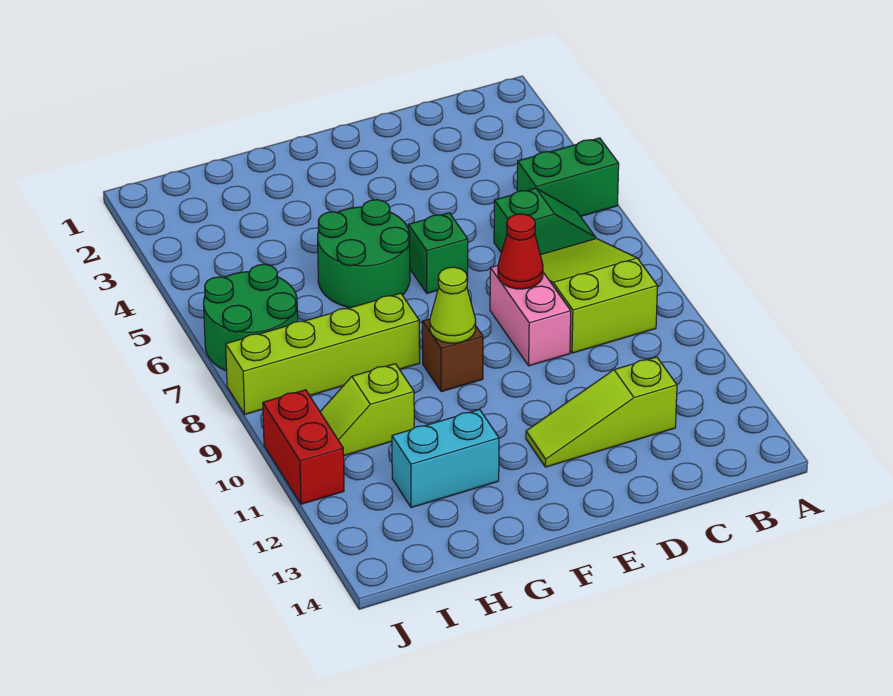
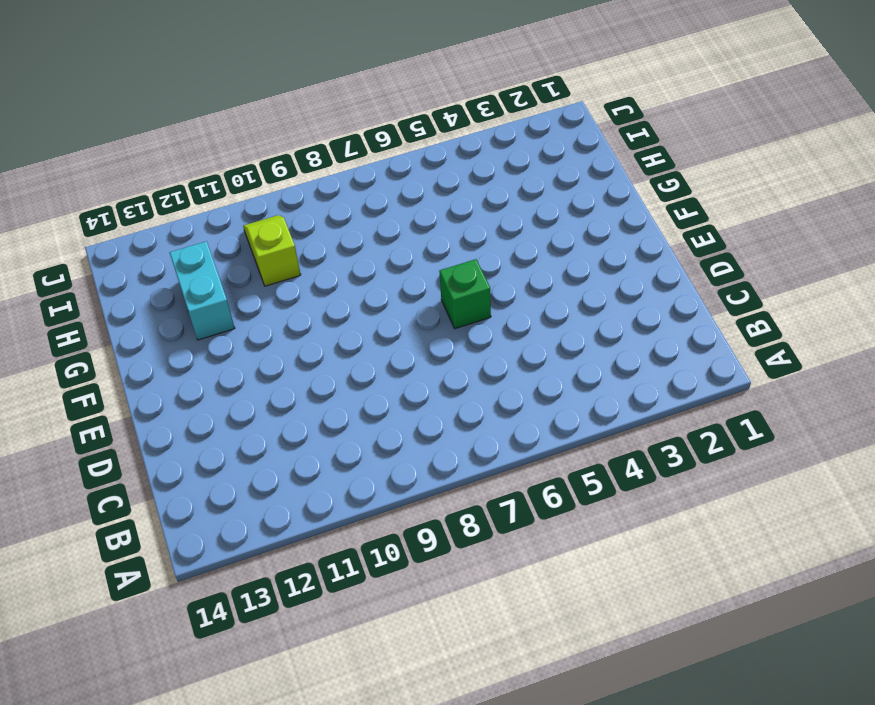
none -> green brick A5:B5 level 1
none -> green slope B6:C6 level 1 top C
none -> lime slope B7:C9 level 1 top 9

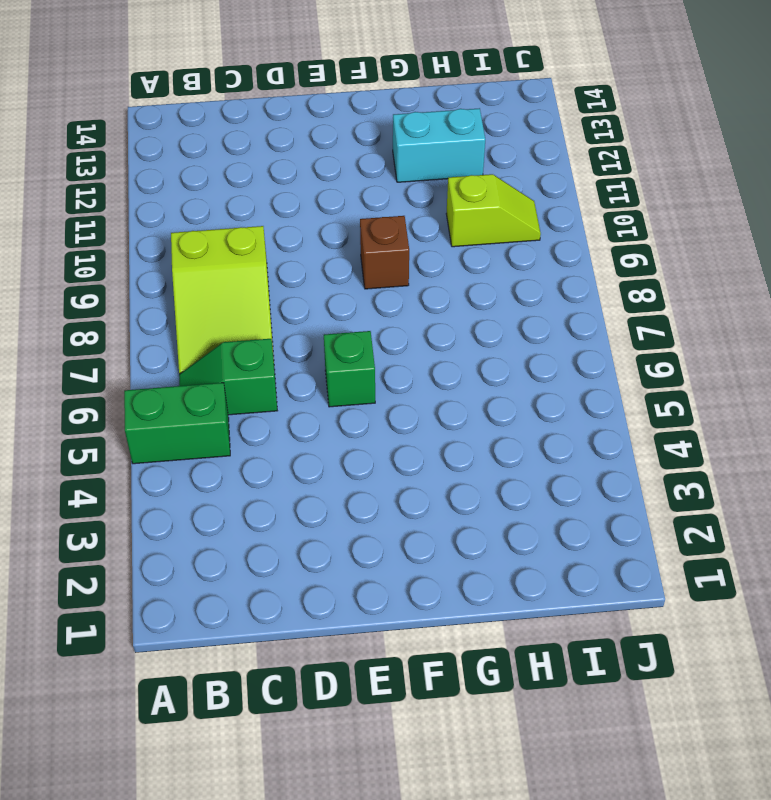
none -> lime slope C12:E12 level 1 top C
none -> pink brick D8:D9 level 1
none -> green round brick F5:G6 level 1

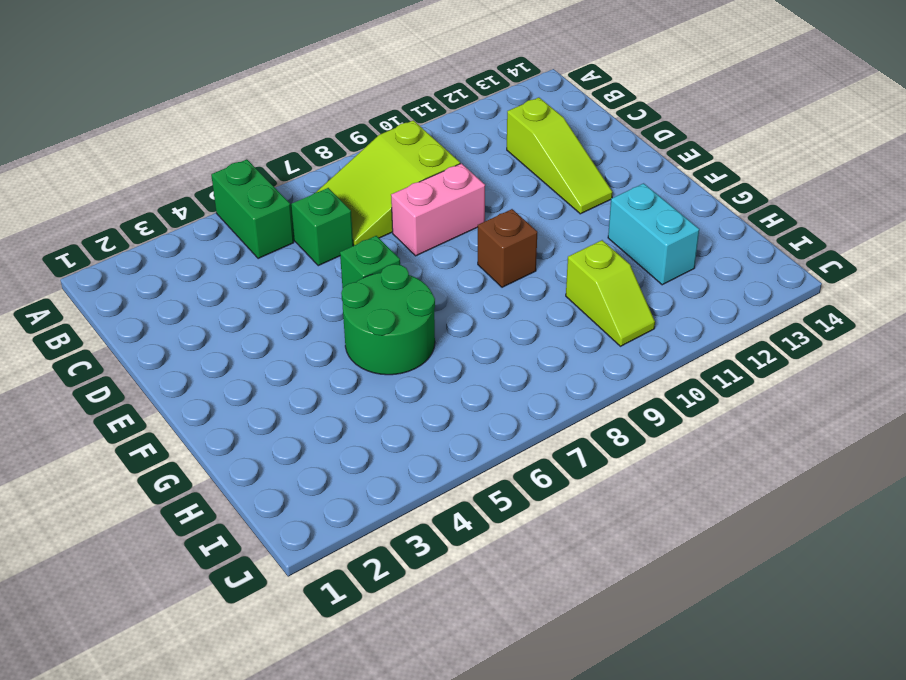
none -> lime brick G8:J8 level 1
none -> green round brick I6:J7 level 1
none -> red brick J10:J11 level 1

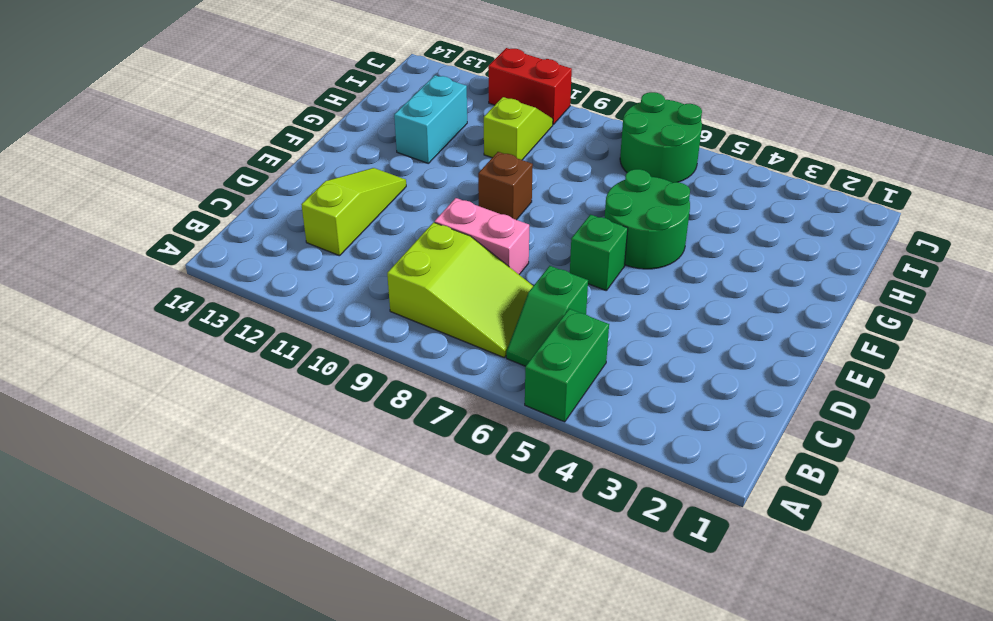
none -> lime brick G8:J8 level 1
none -> red cone D8 level 2
none -> lime cone F9 level 2

